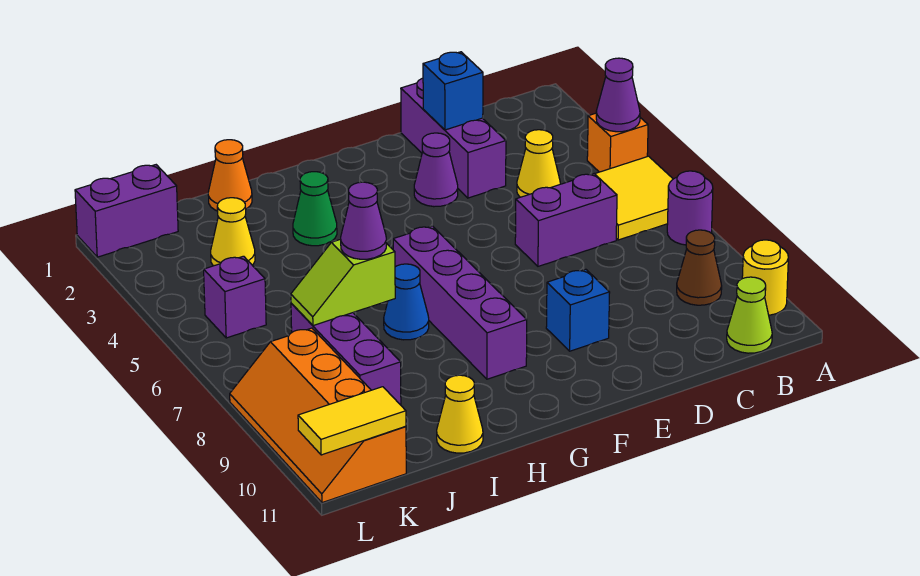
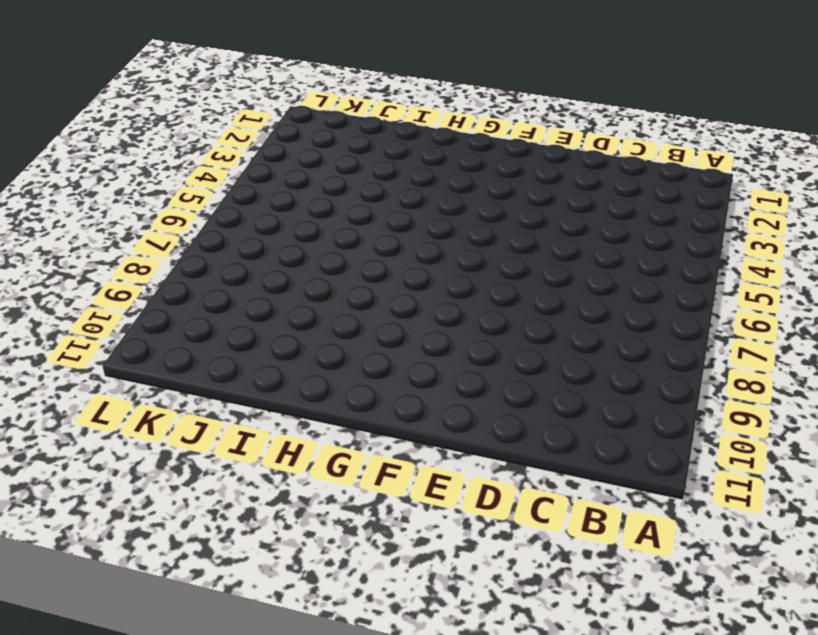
none -> orange brick A4 level 1
none -> yellow tile A5:B6 level 1
none -> purple round brick A7 level 1

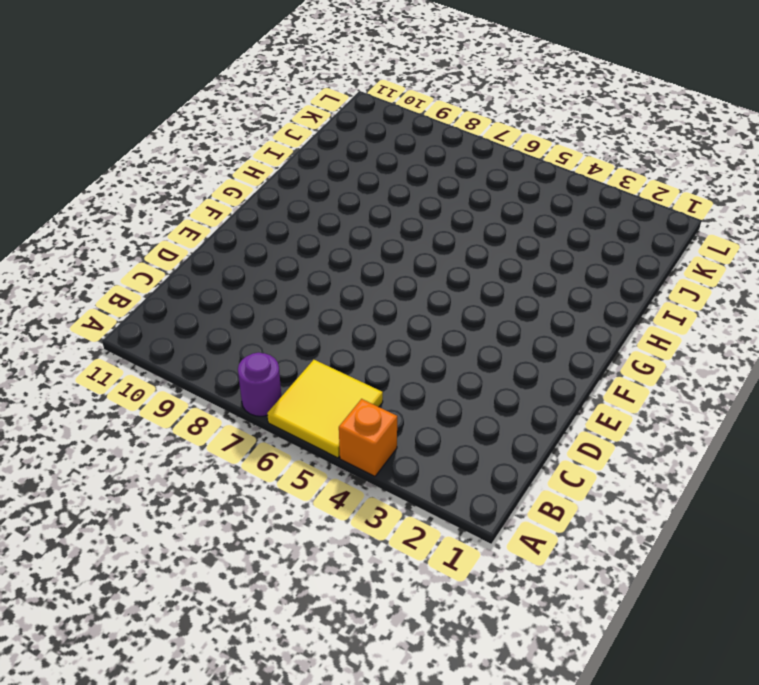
none -> yellow round brick A10 level 1
none -> brown cone B9 level 1
none -> lime cone B11 level 1

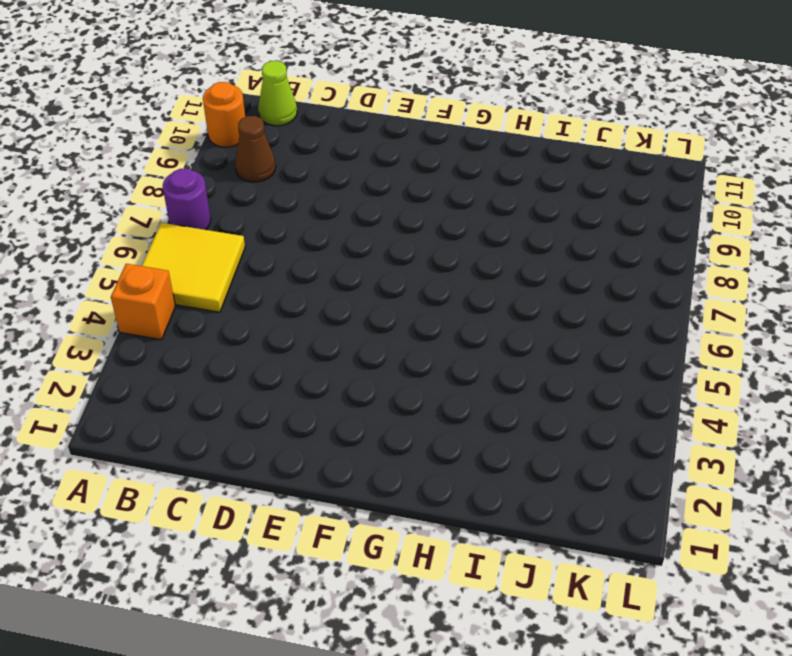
orange round brick A10 level 1 -> yellow round brick A10 level 1
none -> yellow cone C4 level 1
none -> purple brick C6:D6 level 1
none -> purple brick D1:D3 level 1

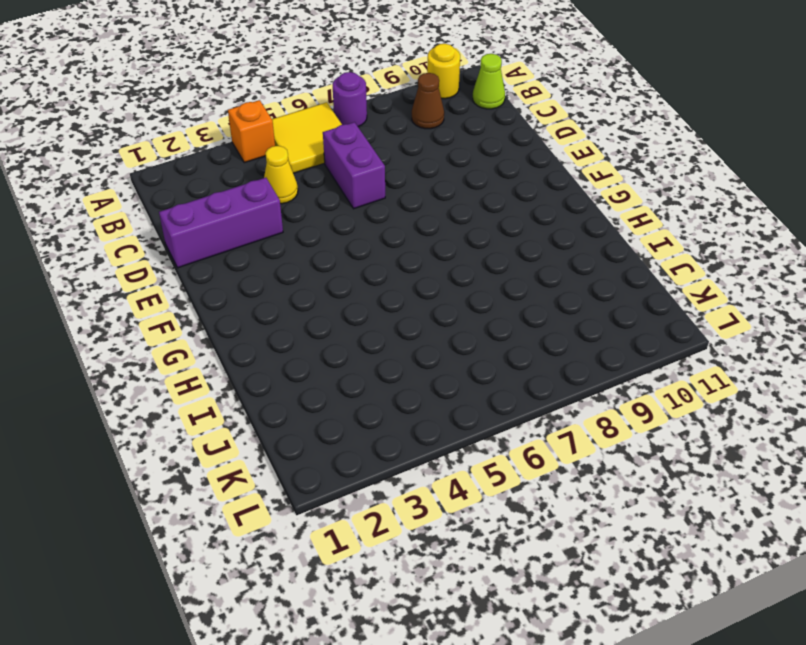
none -> purple cone E3 level 1
none -> blue brick E9 level 1
none -> purple brick G6:G9 level 1

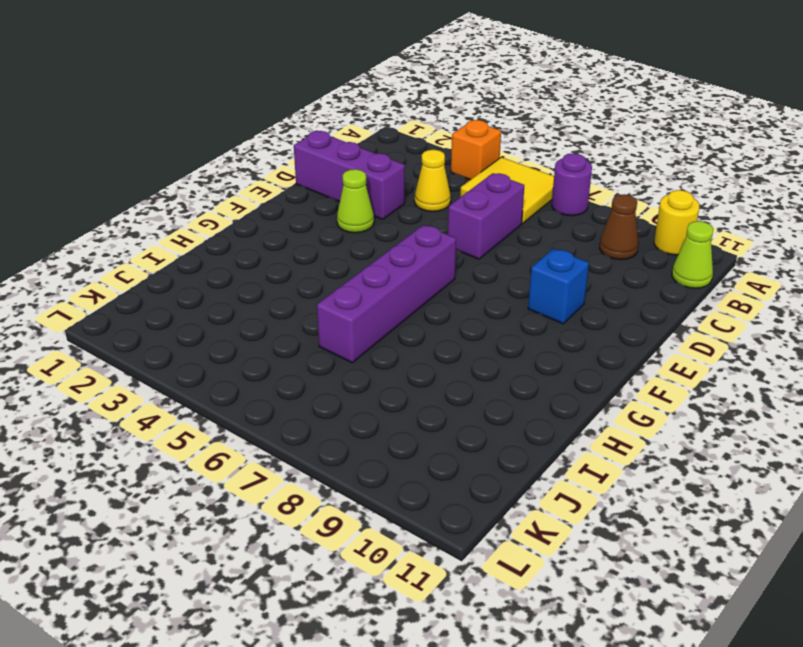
lime cone E3 level 1 -> purple cone E3 level 1
purple brick F6:I6 level 1 -> purple brick G6:G9 level 1
none -> green cone H3 level 1
none -> blue cone H7 level 1
none -> orange cone I1 level 1

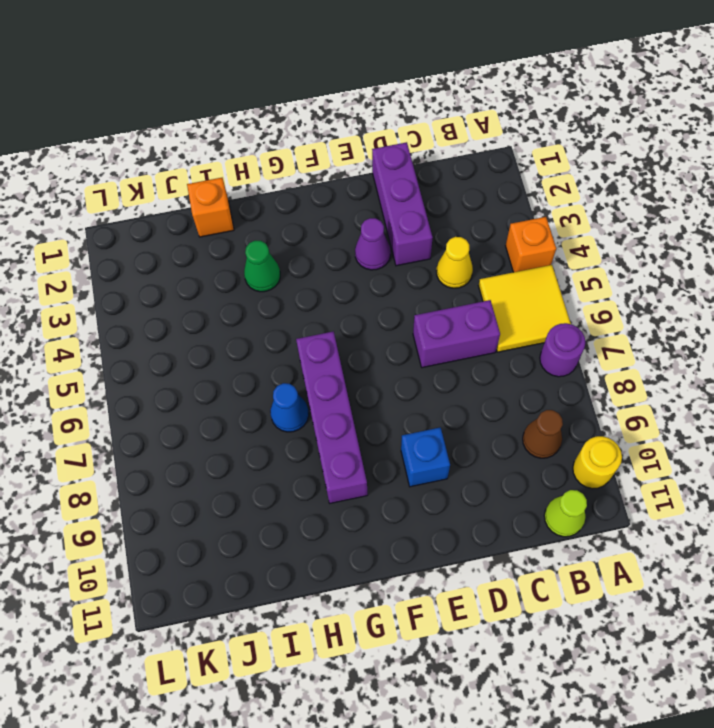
orange brick I1 level 1 -> orange cone I1 level 1
none -> yellow cone I11 level 1
none -> yellow cone J3 level 1
none -> purple brick J7:J9 level 1

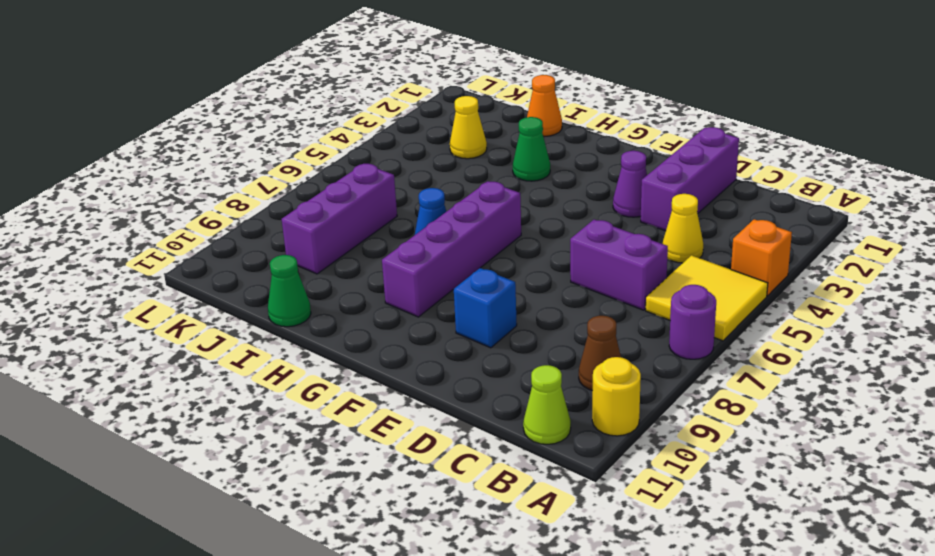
green cone I11 level 1 -> yellow cone I11 level 1
none -> purple brick K1:L1 level 1
none -> purple brick K5 level 1
none -> orange slope K8:L11 level 1 top K

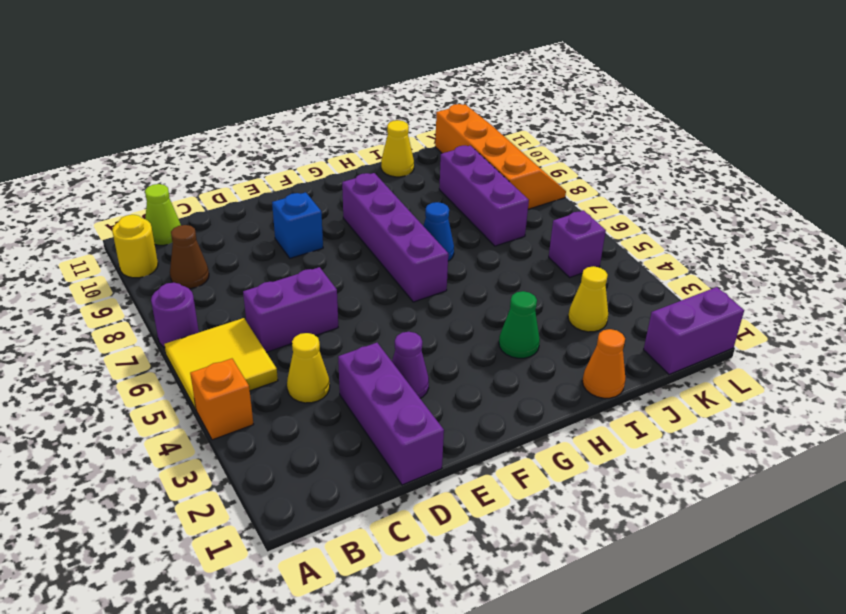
none -> purple cone A4 level 2
none -> blue brick D2 level 2
none -> lime slope I7:J7 level 2 top I

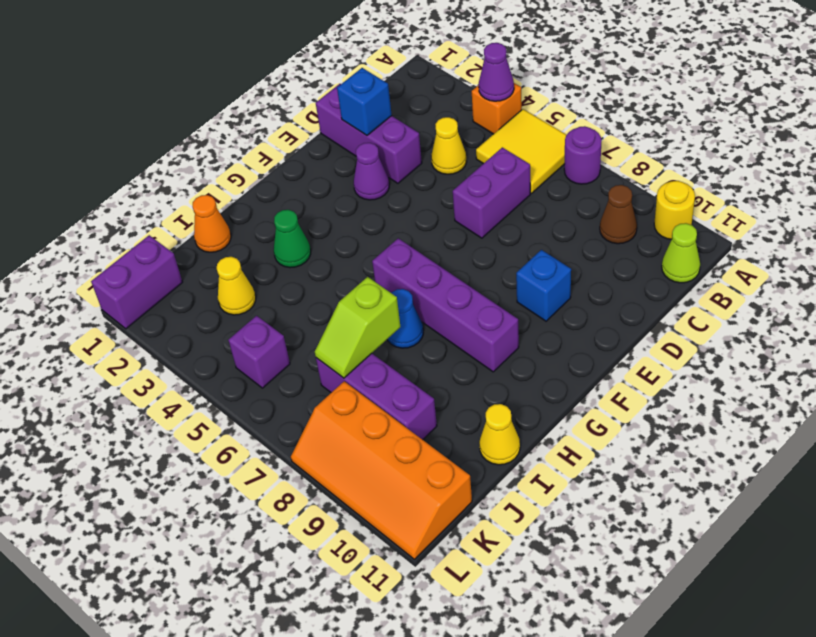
none -> yellow tile K11:L11 level 2
none -> purple cone I7 level 3

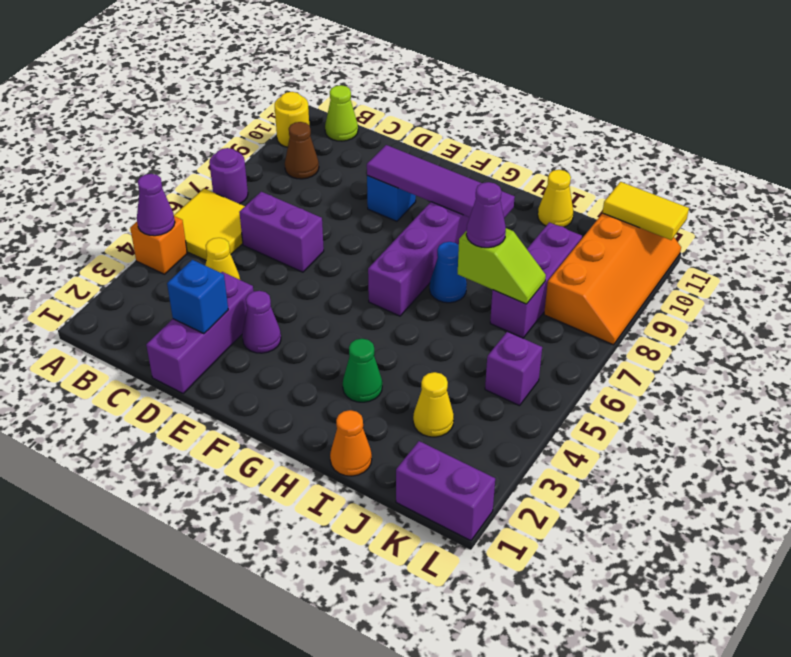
purple tile E9:H9 level 2 -> none

